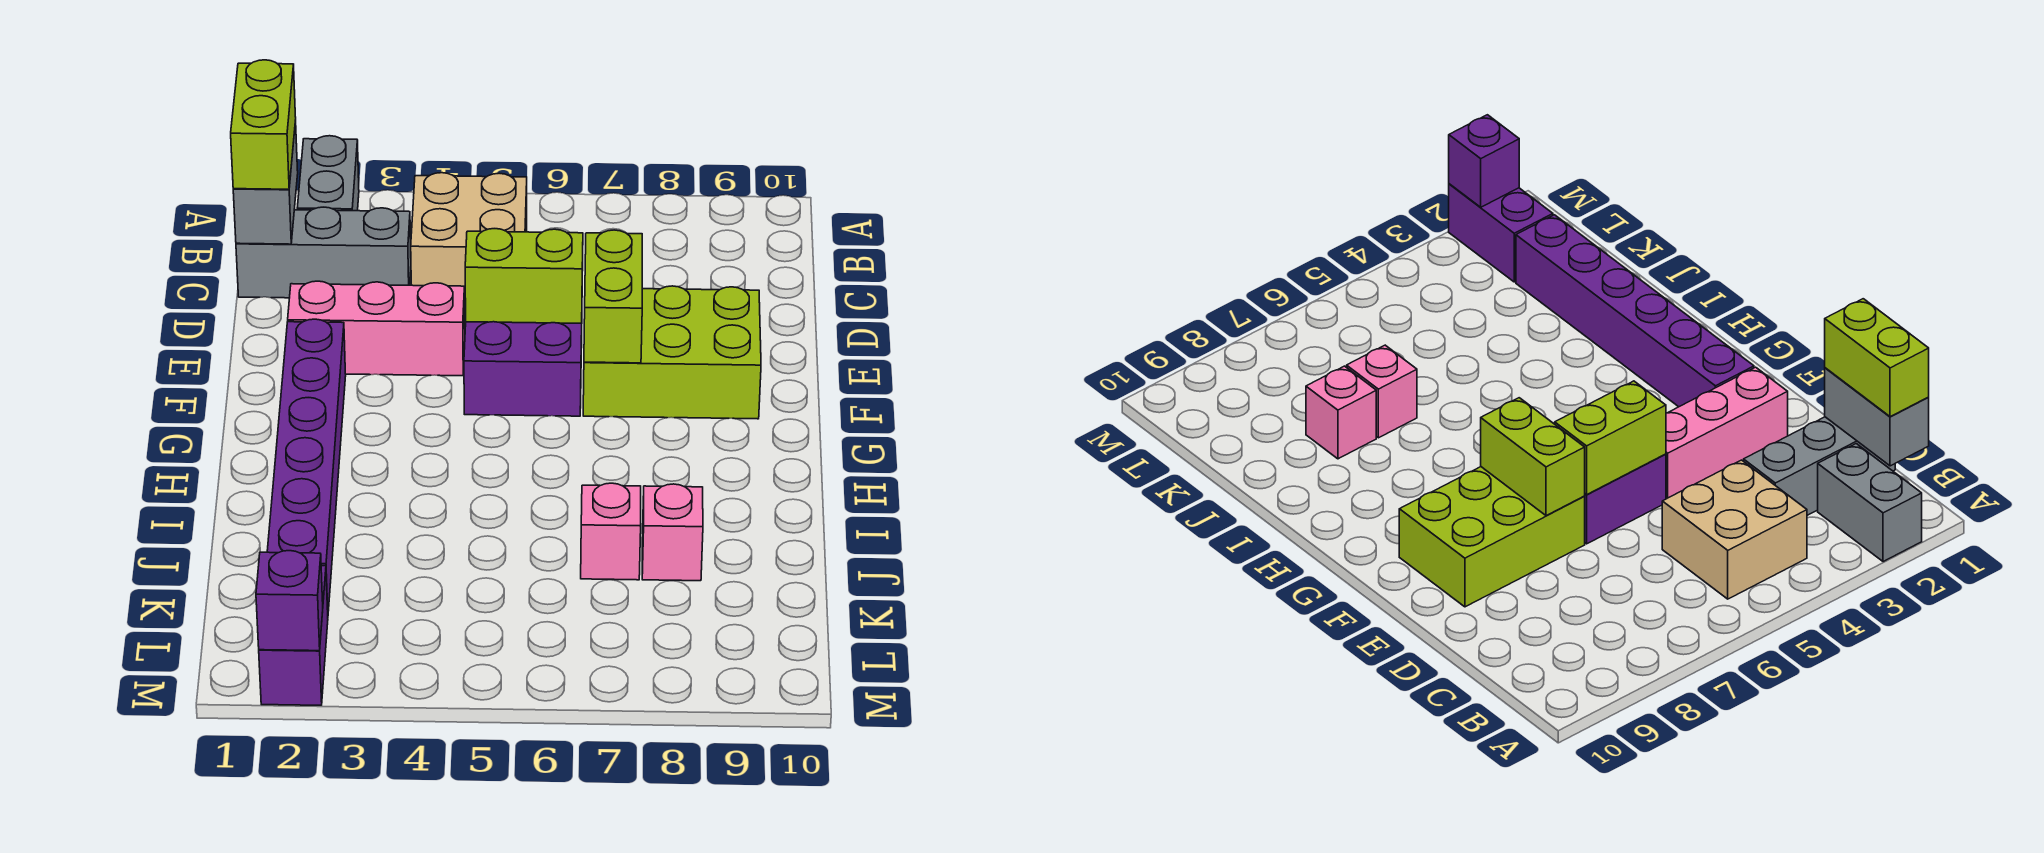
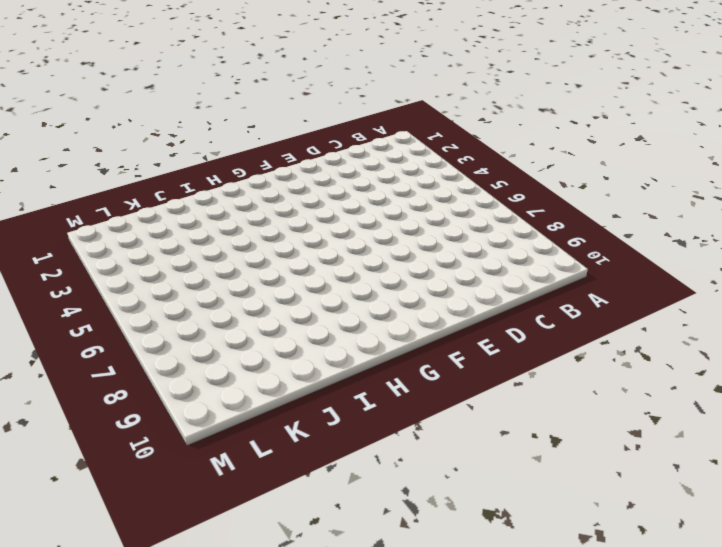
none -> grey brick A2:B2 level 1
none -> tan brick B4:C5 level 1
none -> grey brick C1:C3 level 1

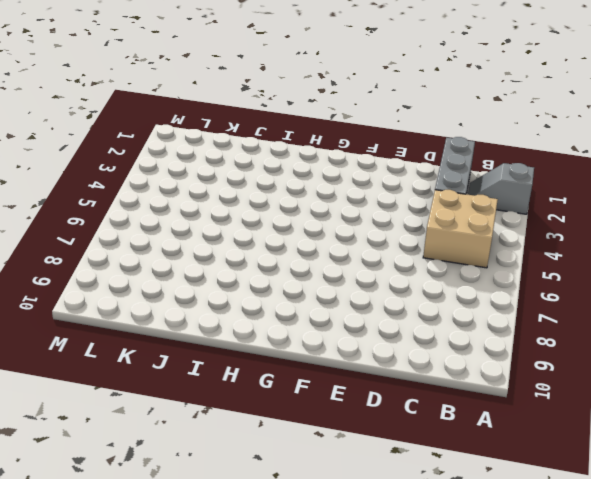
grey slope A2:B2 level 1 top A -> grey brick A2:B2 level 1
none -> pink brick E2:E4 level 1
none -> purple brick E5:F6 level 1
none -> lime brick E7:F9 level 1

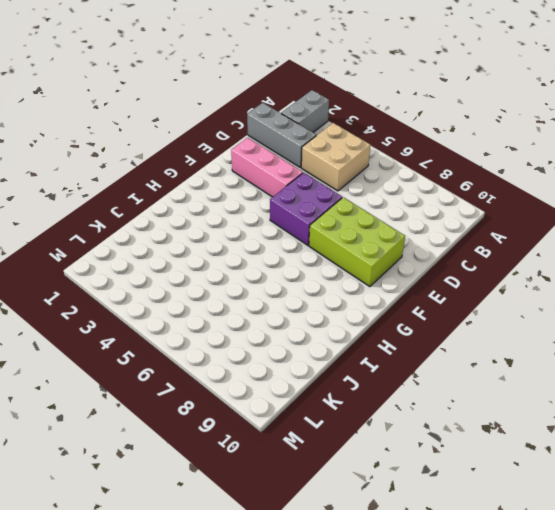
none -> purple brick F2:K2 level 1
none -> pink brick J7 level 1
none -> pink brick J8 level 1

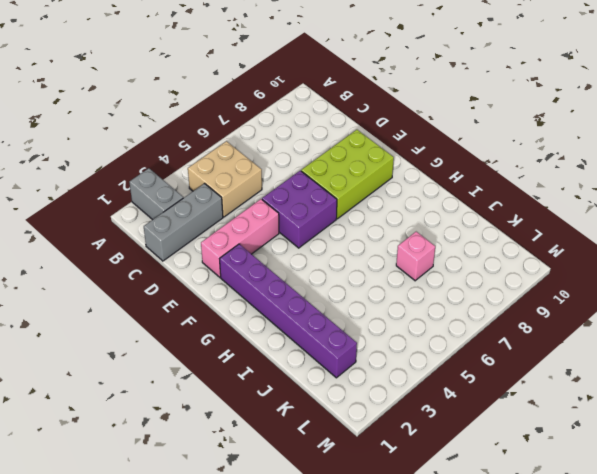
none -> pink brick J8 level 1
none -> purple brick L2:M2 level 1
none -> grey brick B1:C1 level 2

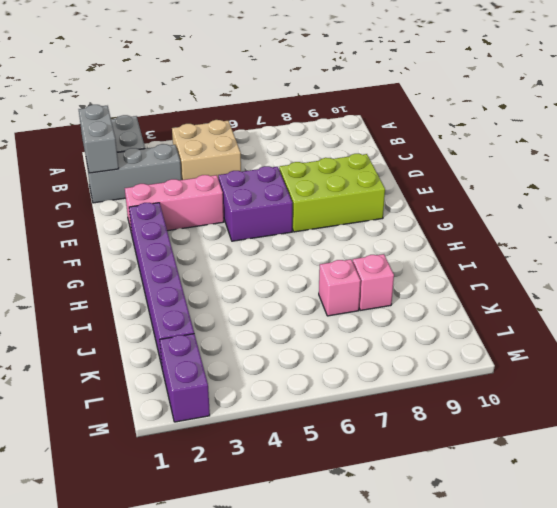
none -> lime brick E5:E6 level 2
none -> lime brick E7:F7 level 2
none -> purple brick M2 level 2

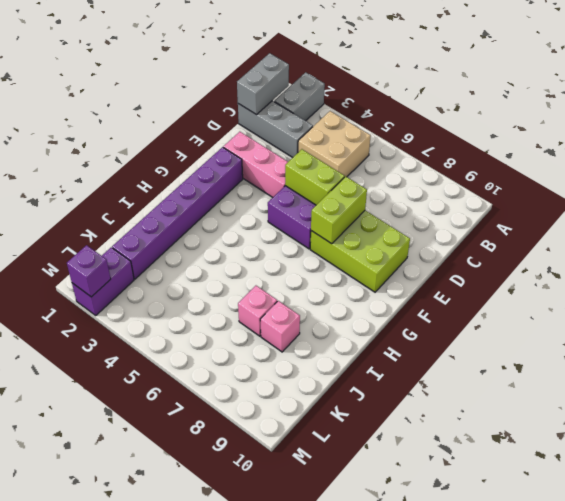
none -> lime brick B1:C1 level 3

